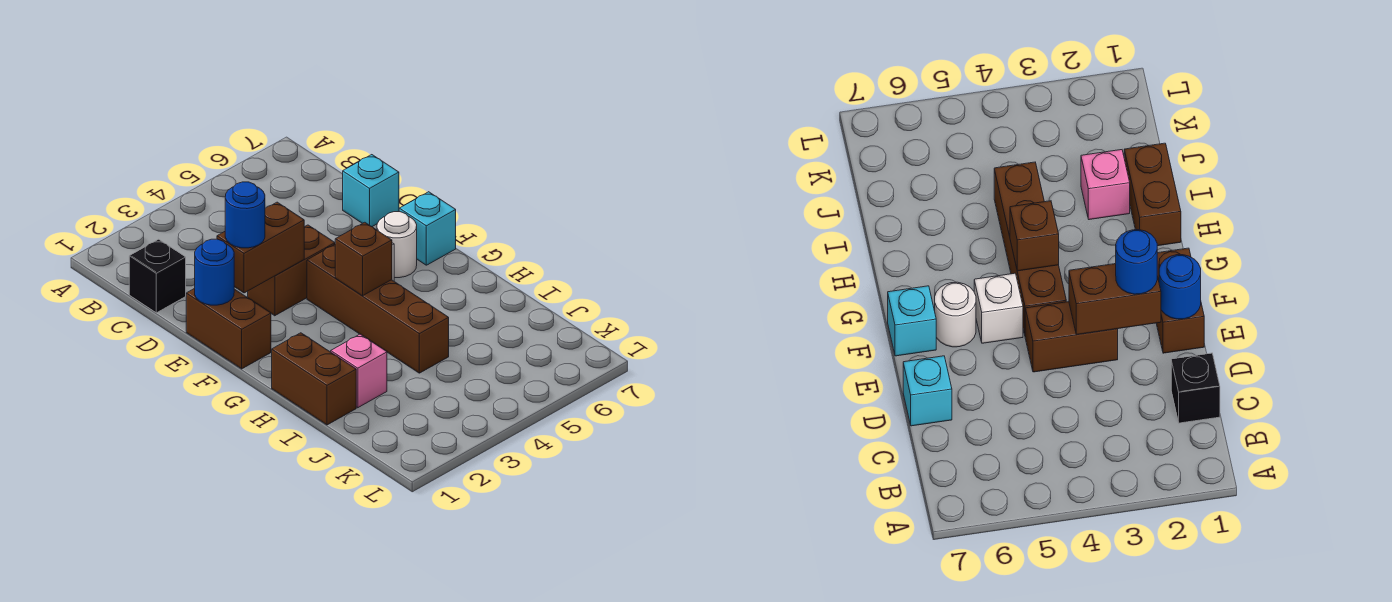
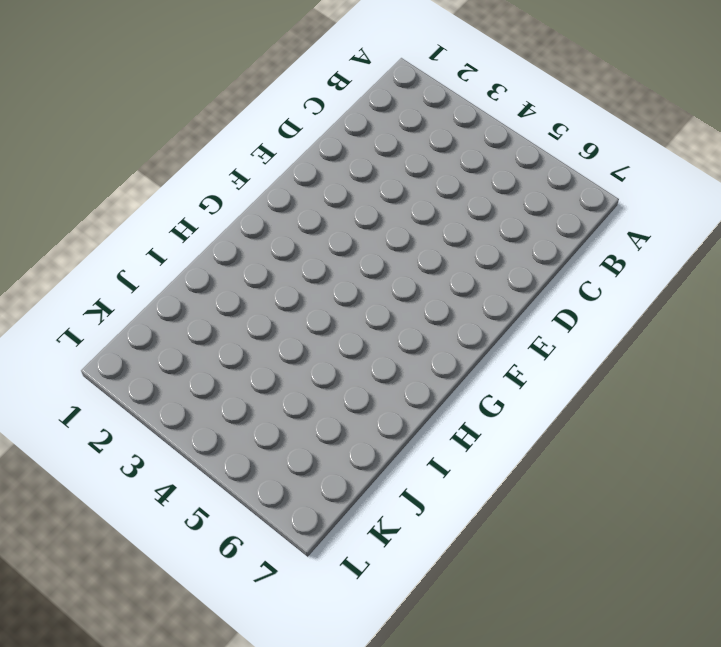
none -> black brick C1 level 1
none -> cyan brick D7 level 1
none -> brown brick E1:F1 level 1

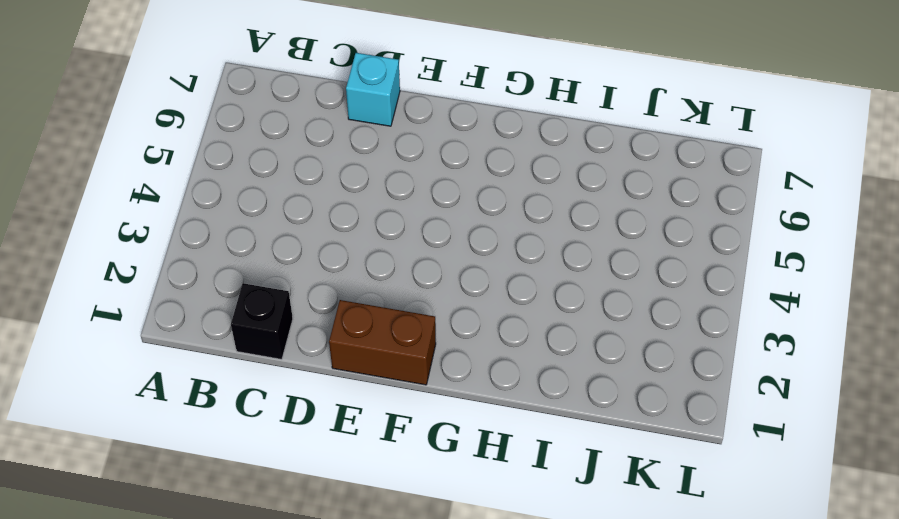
none -> brown brick E3:E4 level 1
none -> brown brick F4:I4 level 1
none -> white brick F5 level 1

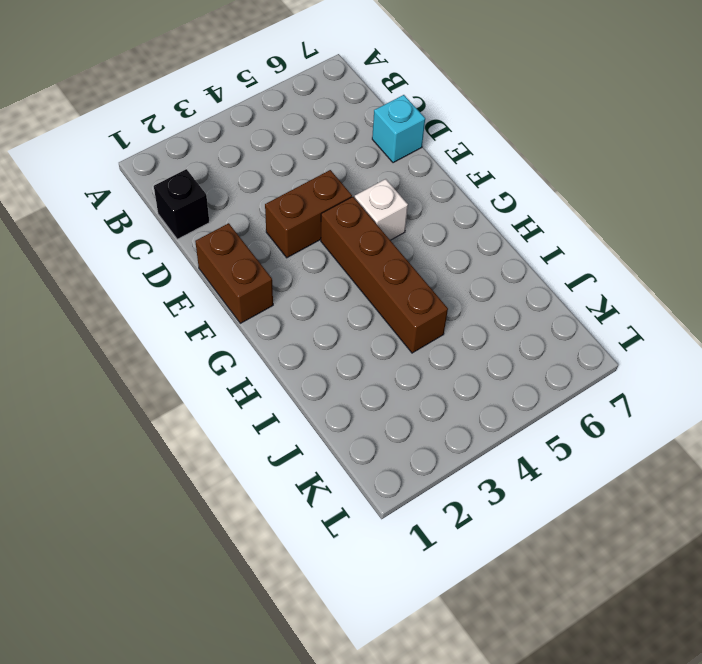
none -> white round brick F6 level 1
none -> cyan brick F7 level 1
none -> brown brick H1:I1 level 1

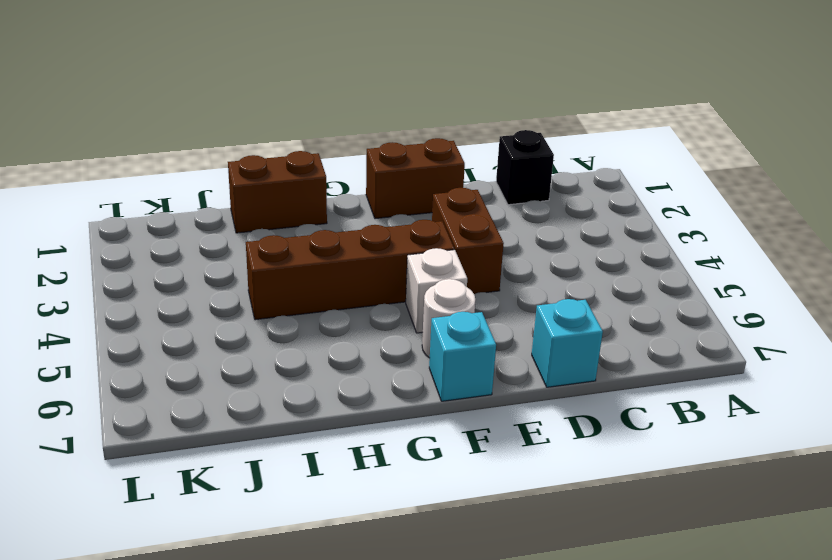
none -> pink brick I2 level 1
none -> blue round brick E1 level 2
none -> brown brick E2:E3 level 2

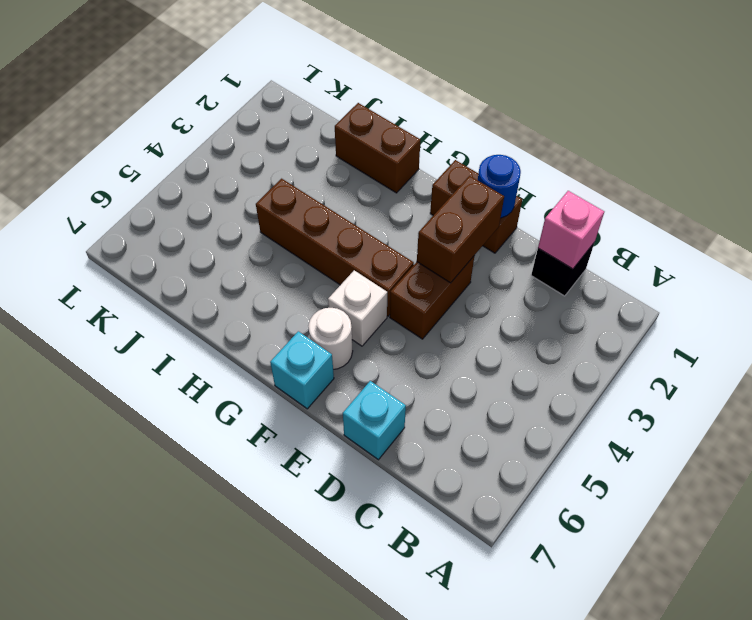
pink brick C1 level 2 -> pink brick I2 level 1
none -> brown brick G4 level 2
none -> blue round brick E2 level 3

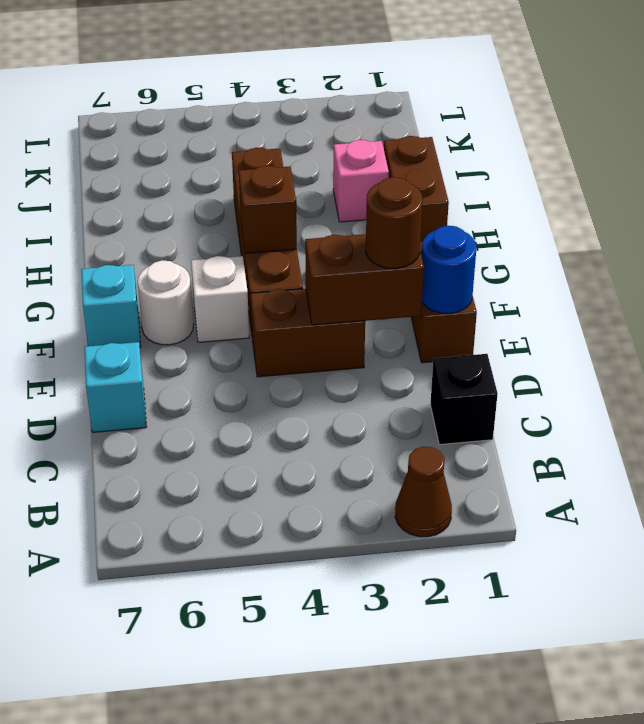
brown cone A2 level 1 -> none
brown round brick E2 level 3 -> blue round brick E2 level 3

